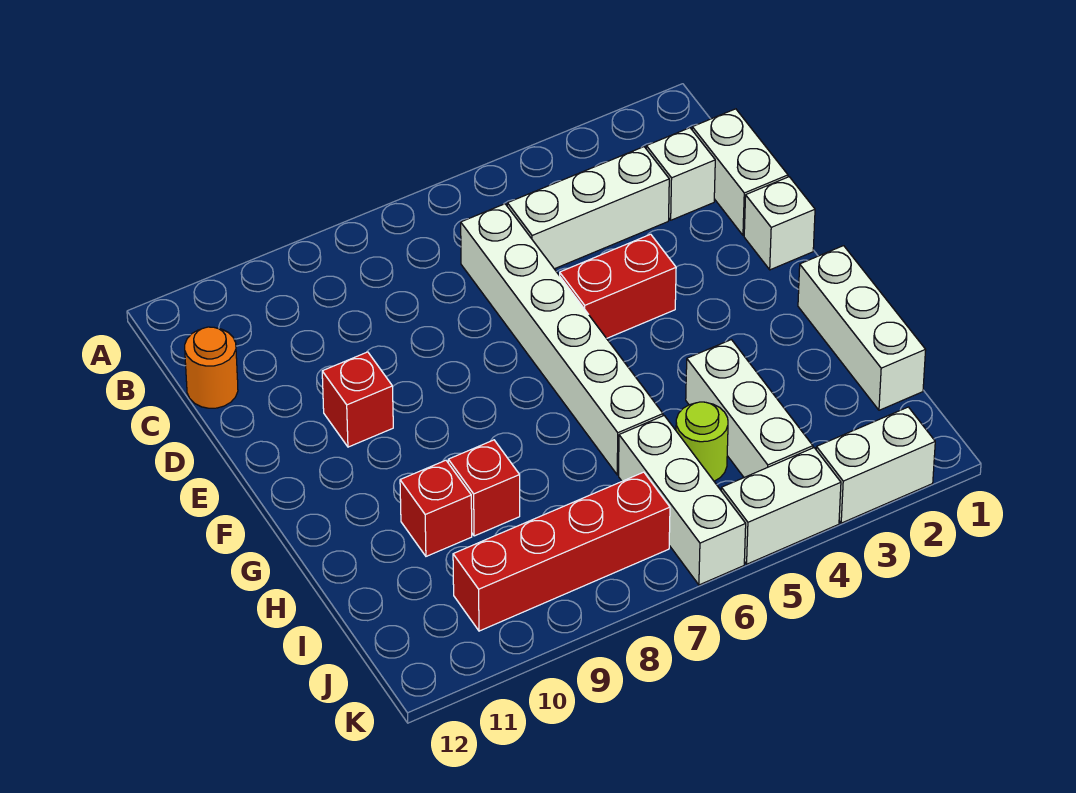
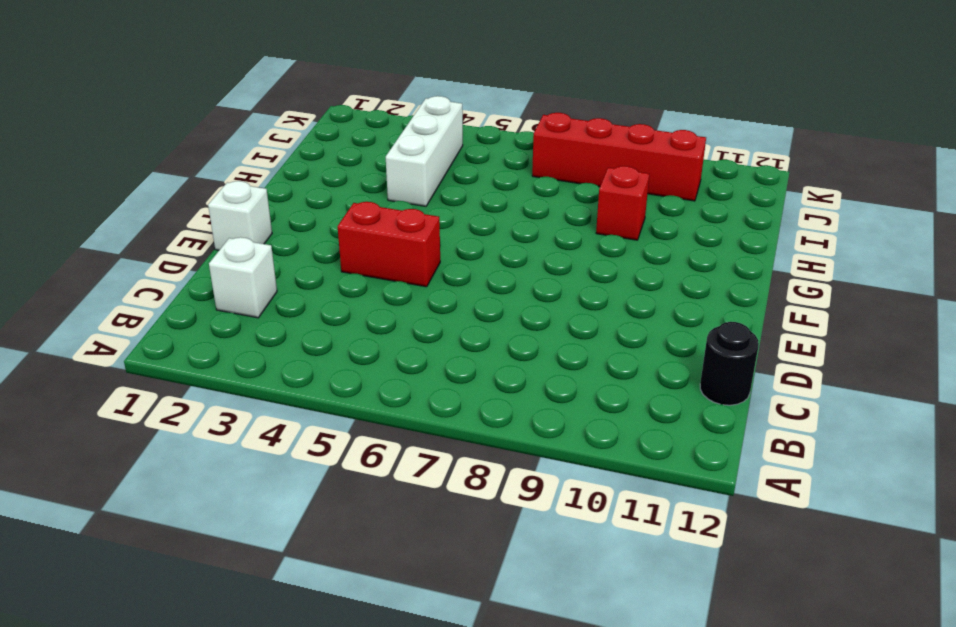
black round brick C12 level 1 -> orange round brick C12 level 1
none -> white brick C1:D1 level 1
none -> white brick C3:C5 level 1
none -> white brick C6:H6 level 1

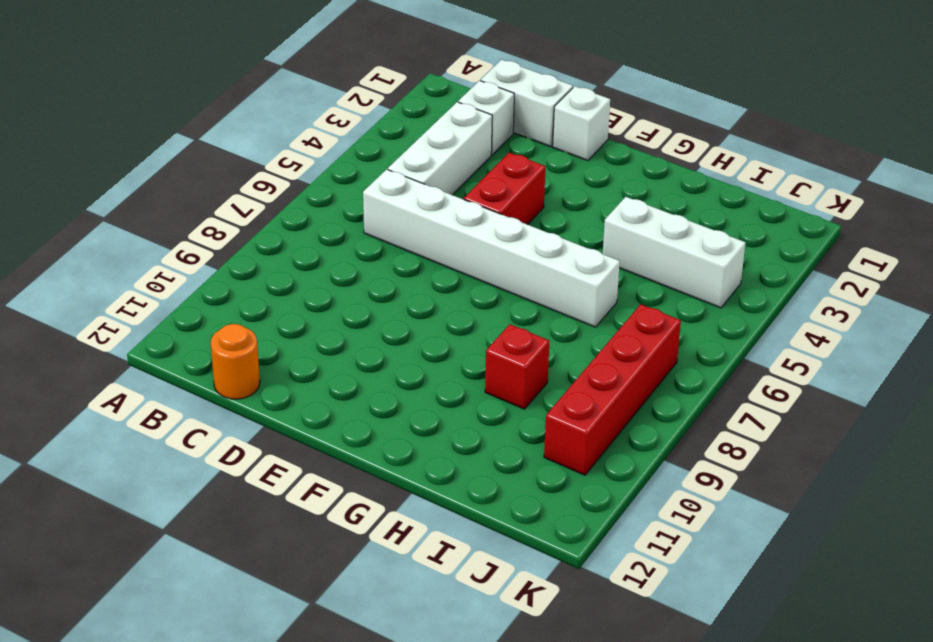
none -> red brick E10 level 1
none -> white brick G1:I1 level 1
none -> red brick H10 level 1

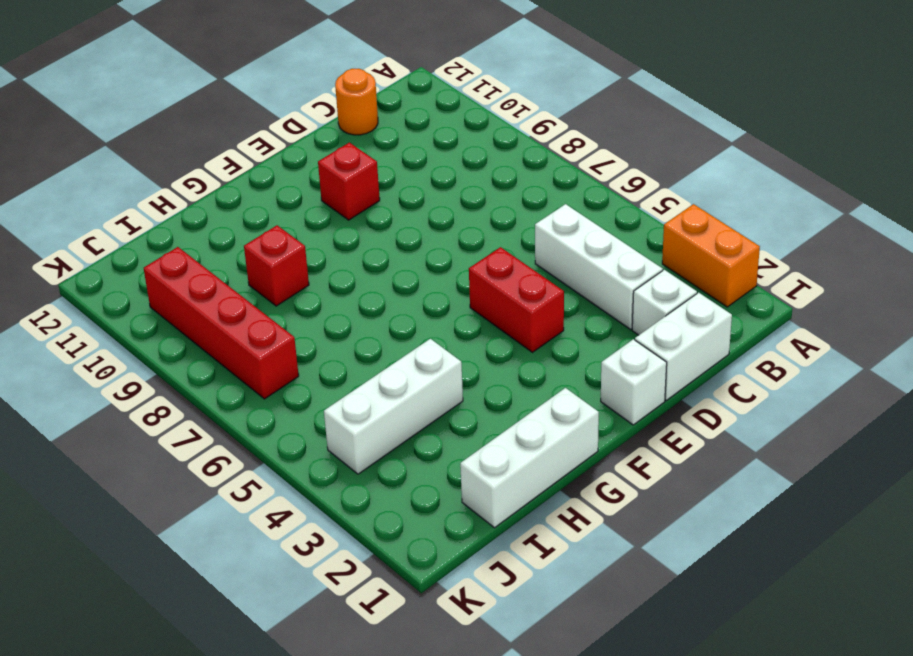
orange brick A2:A3 level 1 -> none
none -> white brick C6:H6 level 1
none -> red brick H10 level 1
none -> lime round brick I5 level 1

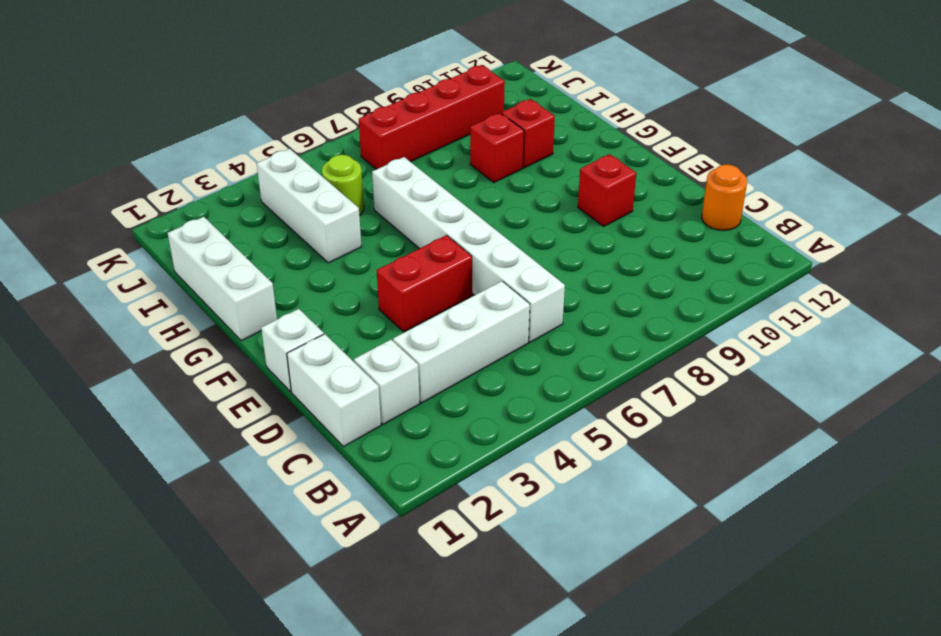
none -> white brick I6:K6 level 1
none -> white brick K2:K3 level 1
none -> white brick K4:K5 level 1

